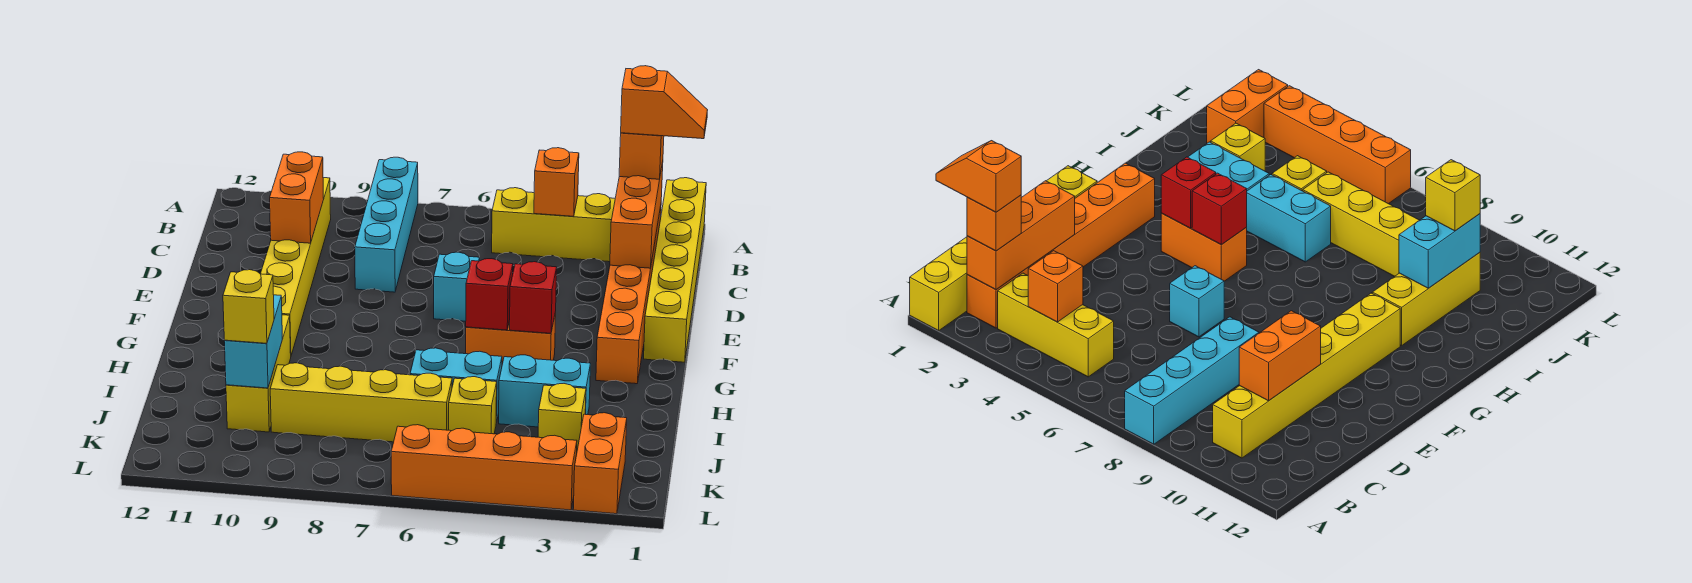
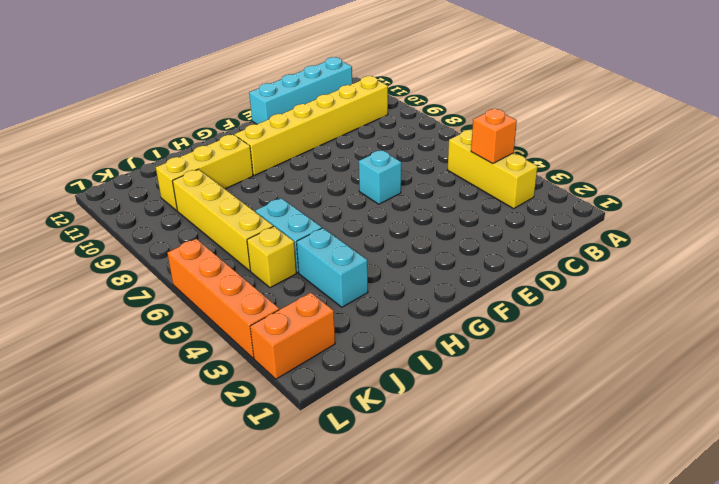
cyan brick B12:E12 level 1 -> cyan brick A8:D8 level 1
none -> yellow brick A1:F1 level 1
none -> orange brick B2:G2 level 1
none -> orange brick G4:G5 level 1

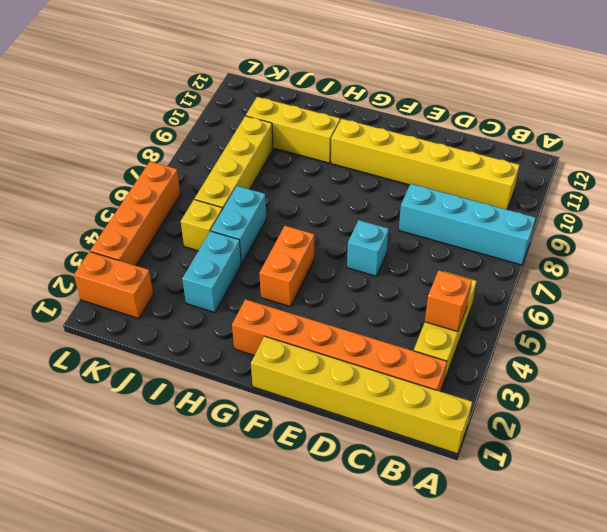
none -> yellow brick J3 level 1
none -> orange brick B2:D2 level 2
none -> orange brick C10:D10 level 2

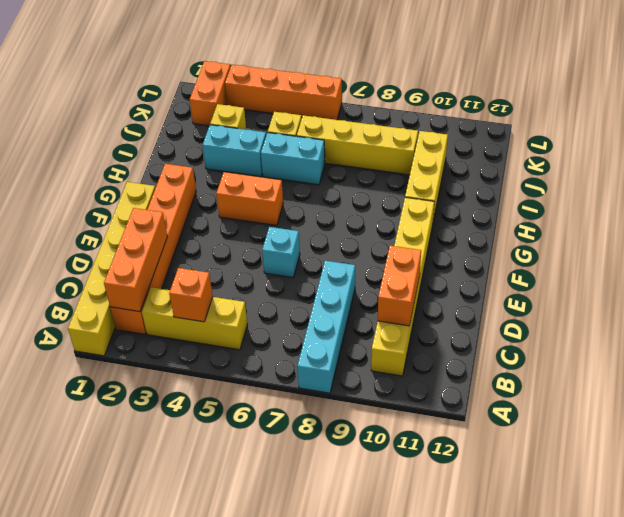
none -> red brick G4 level 2
none -> red brick G5 level 2
none -> cyan brick I10:J10 level 2

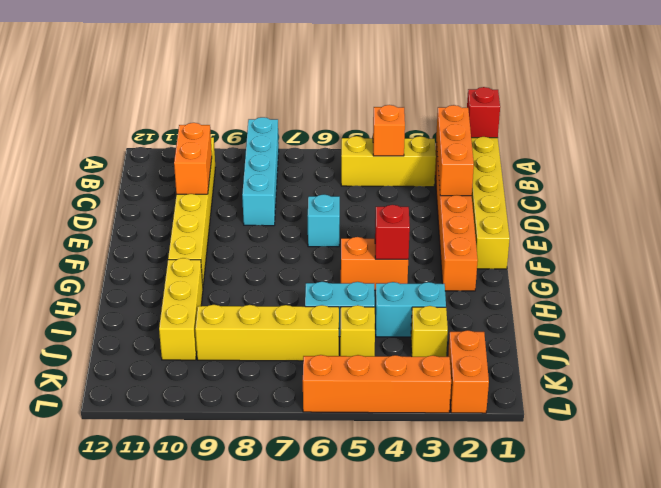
red brick A1 level 2 -> red brick G5 level 2
none -> cyan brick I10:J10 level 2
none -> orange brick B2 level 3
none -> yellow brick J10 level 3

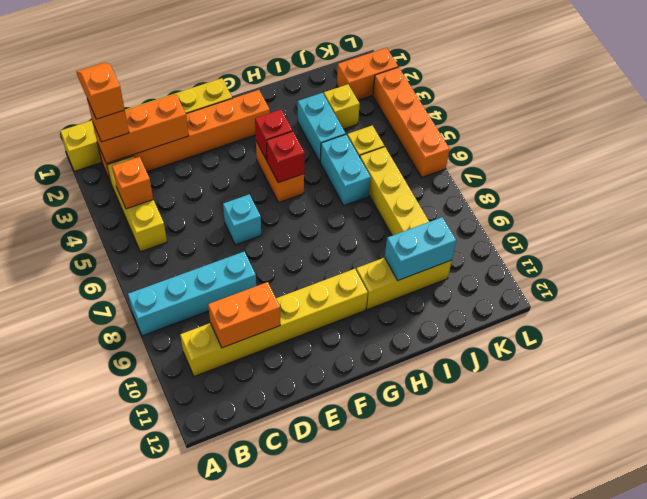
none -> yellow brick J10 level 3

